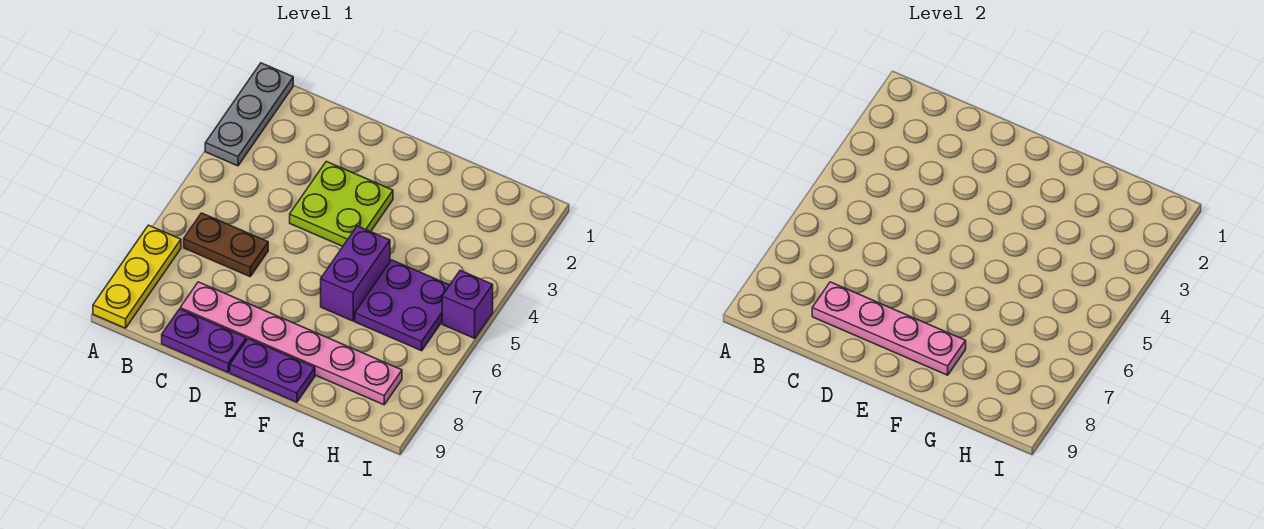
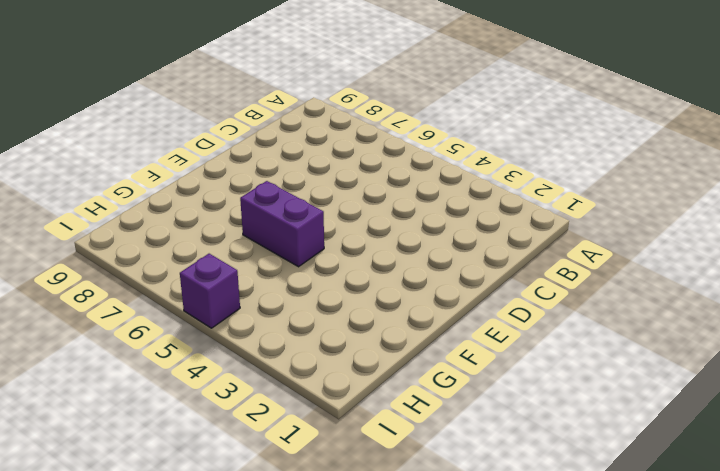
none -> grey plate A1:A3 level 1
none -> yellow plate A7:A9 level 1

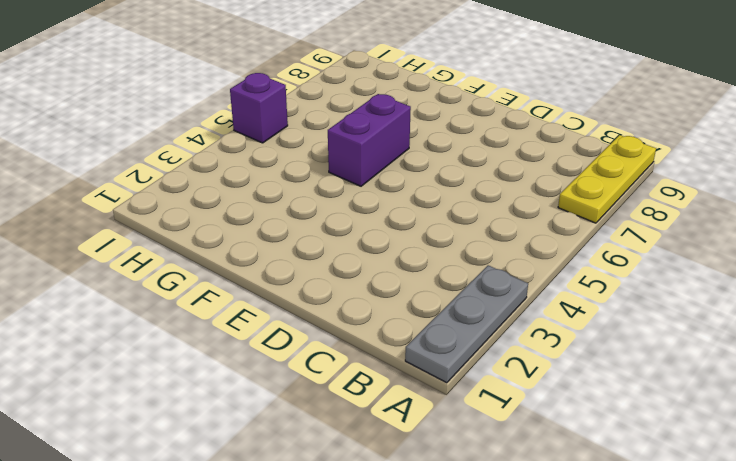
none -> brown plate B6:C6 level 1
none -> pink plate C8:H8 level 1

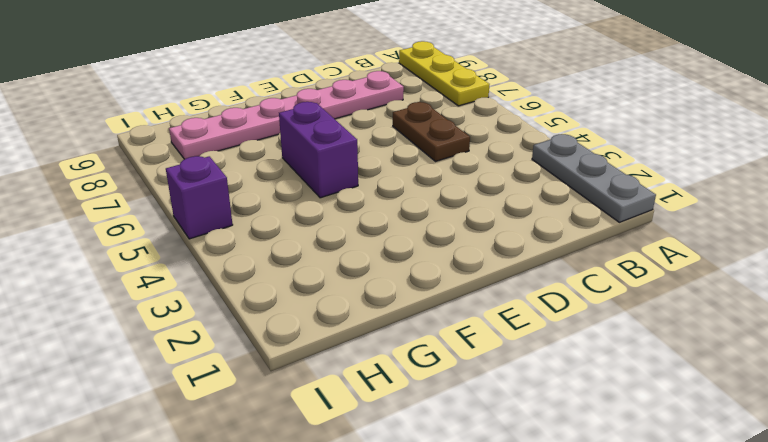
brown plate C5:C6 level 1 -> brown plate B6:C6 level 1
none -> purple plate C9:D9 level 1
none -> lime plate D3:E4 level 1

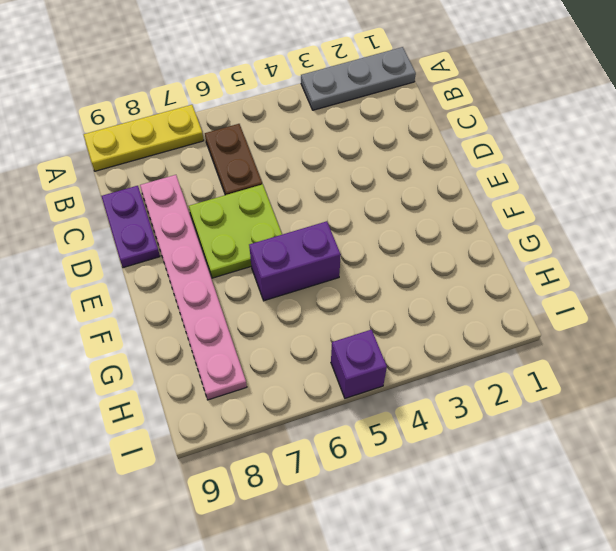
lime plate D6:E7 level 1 -> lime plate D3:E4 level 1
none -> purple plate E9:F9 level 1
none -> purple plate G5:H6 level 1

